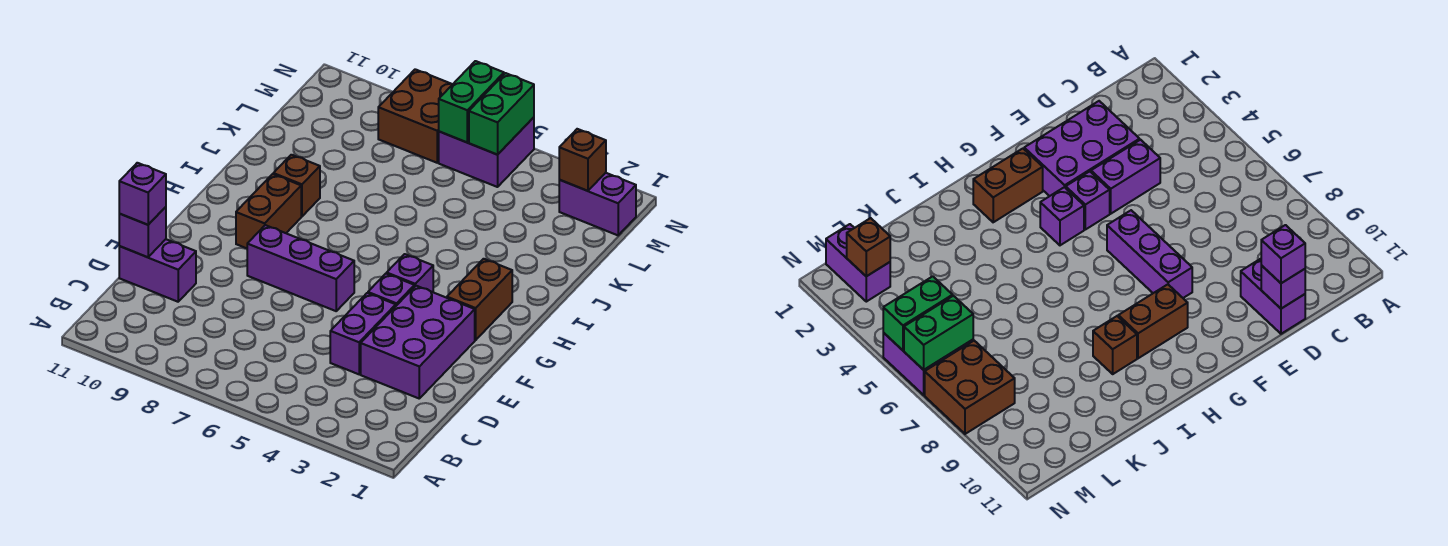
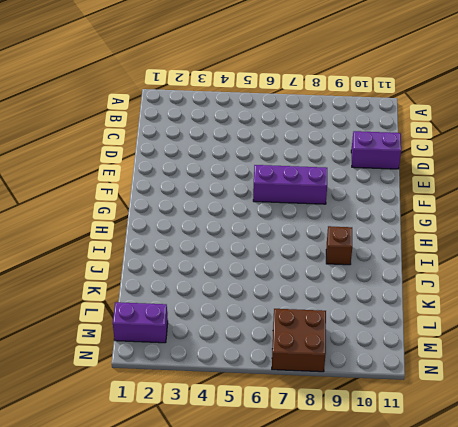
none -> purple brick D2:F3 level 1
none -> purple brick D4:E4 level 1
none -> purple brick F4 level 1

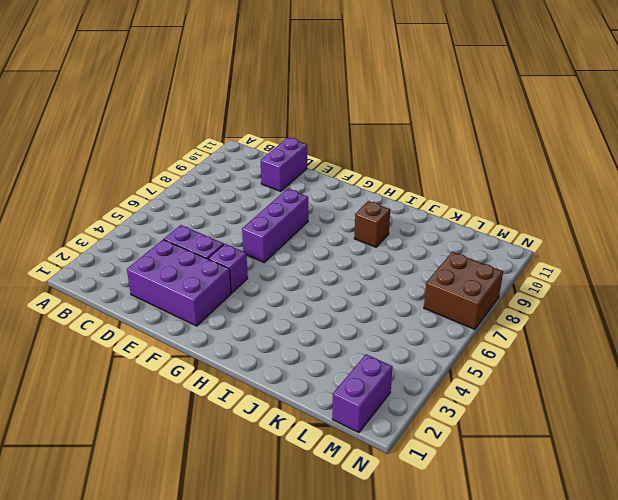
none -> brown brick G2:H2 level 1
none -> purple brick G4 level 1
none -> brown brick G9:H9 level 1

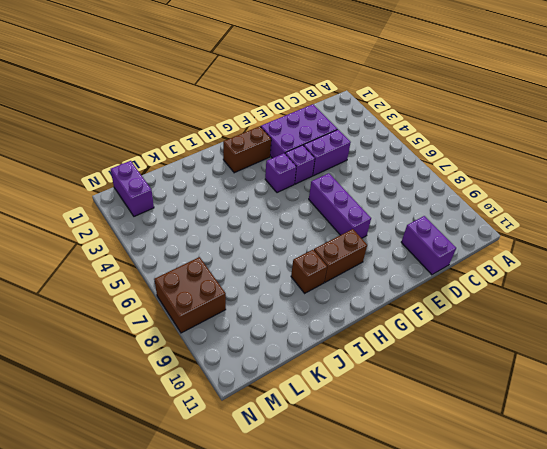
none -> purple brick M5:N6 level 1
none -> purple brick D11 level 2
none -> brown brick M2 level 2

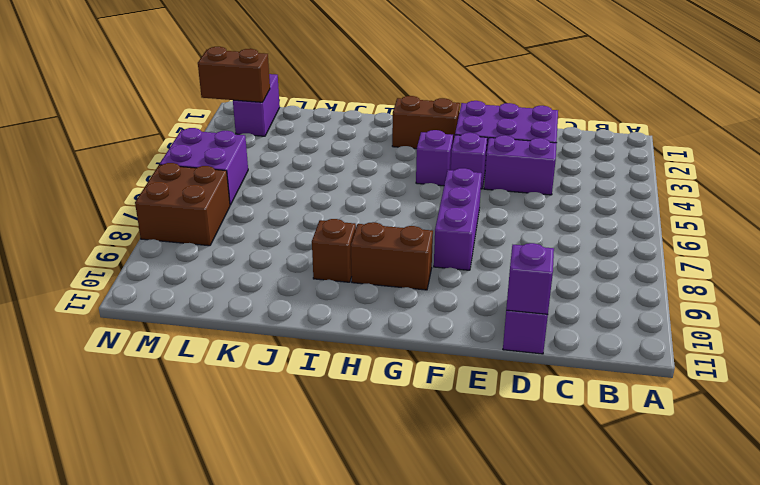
brown brick M2:N2 level 2 -> brown brick M2 level 2
none -> green brick M5:N5 level 2
none -> green brick M6:N6 level 2
none -> purple brick D11 level 3

